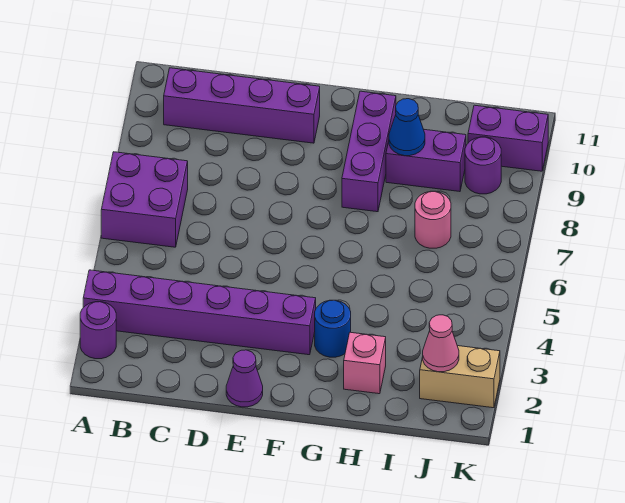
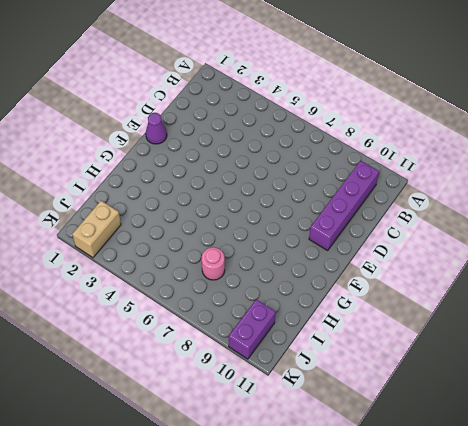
none -> purple round brick A2 level 1
none -> purple brick A3:F3 level 1
none -> purple brick A6:B7 level 1

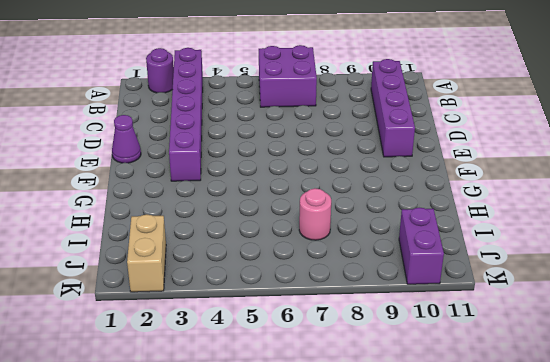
none -> blue round brick G3 level 1
none -> purple brick G8:G10 level 1
none -> pink brick H2 level 1

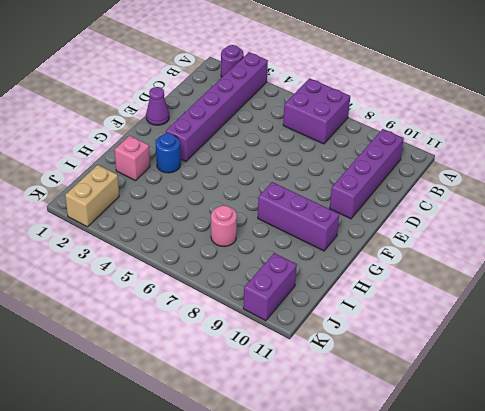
none -> purple brick H9:I9 level 1
none -> purple round brick J9 level 1
none -> blue cone H9 level 2

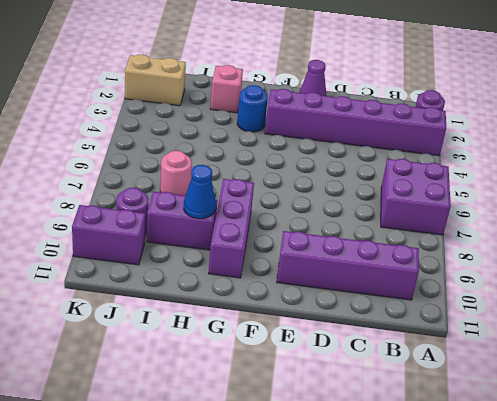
none -> pink cone J2 level 2

